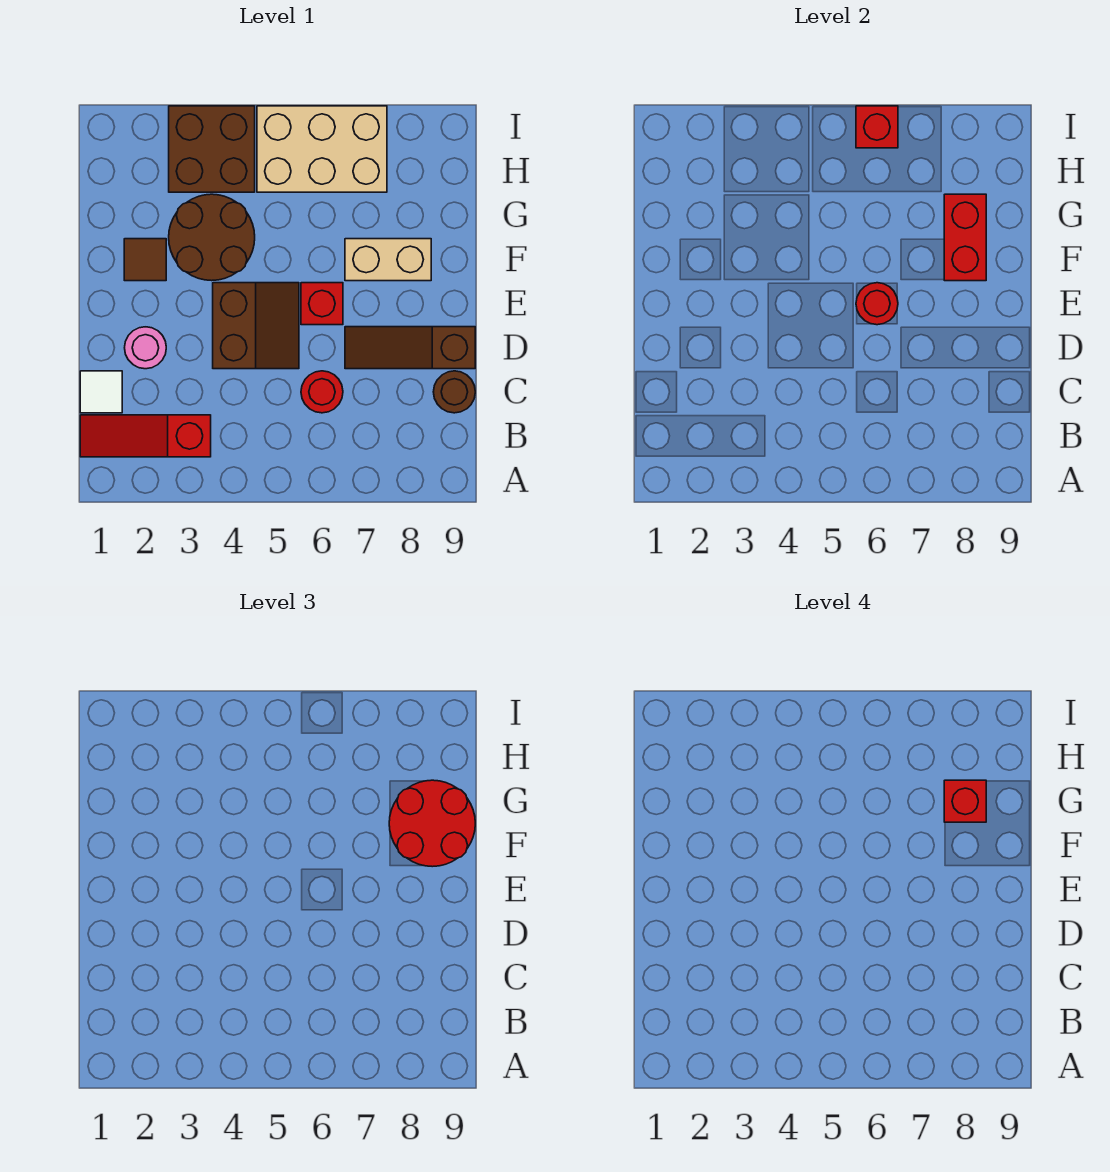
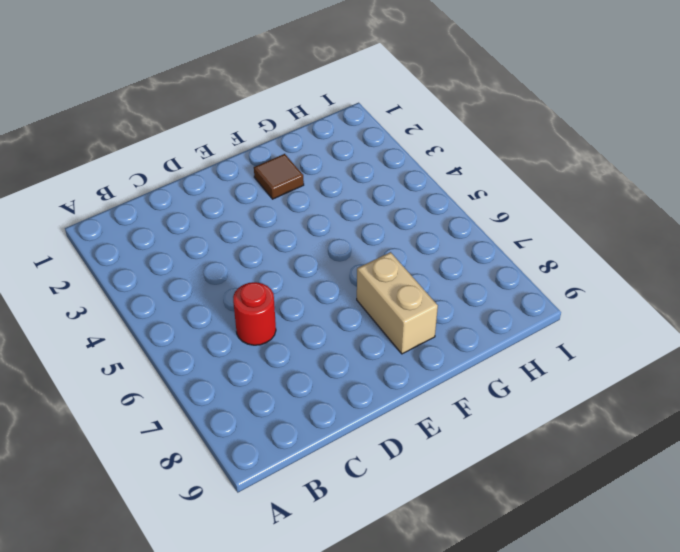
none -> red slope B1:B3 level 1 top 3
none -> white tile C1 level 1
none -> brown round brick C9 level 1

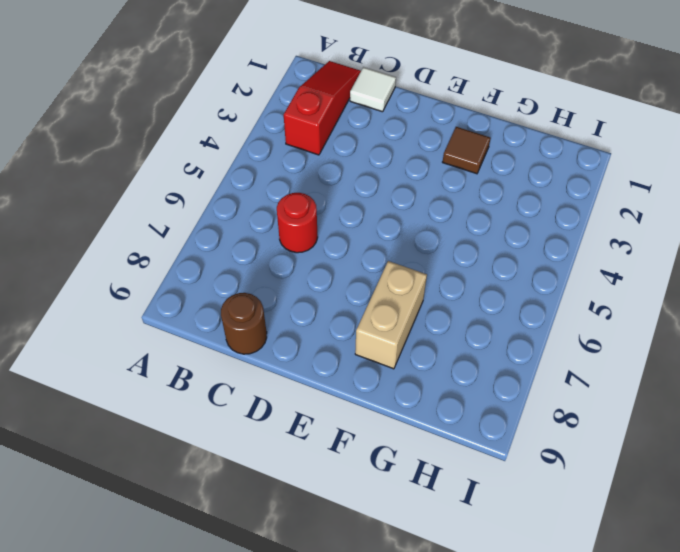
none -> pink round brick D2 level 1
none -> brown slope D4:E5 level 1 top 4
none -> brown slope D7:D9 level 1 top 9

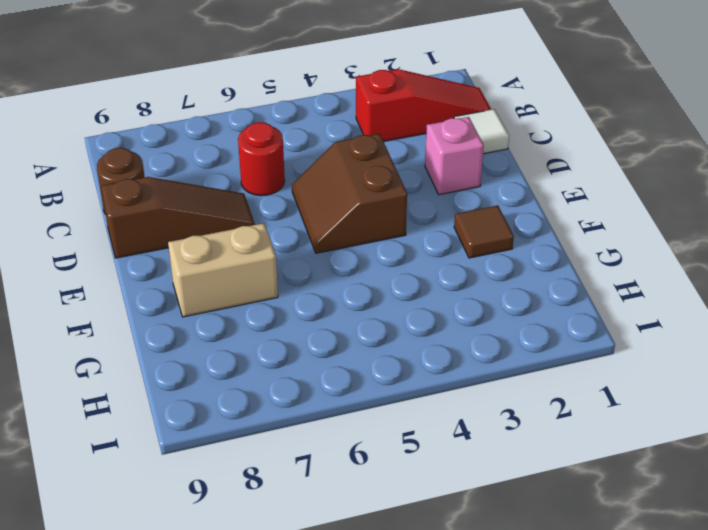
pink brick D2 level 1 -> pink round brick D2 level 1
none -> red brick E6 level 1
none -> brown round brick F3:G4 level 1
none -> brown brick H3:I4 level 1

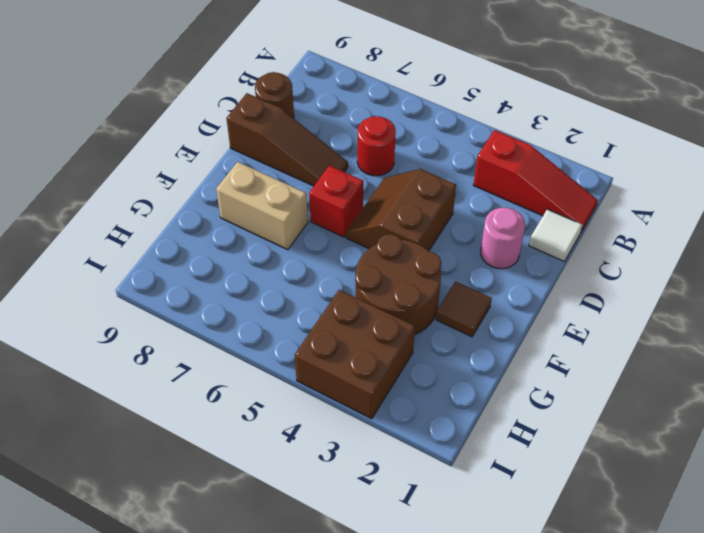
none -> tan brick H5:I7 level 1
none -> red round brick E6 level 2
none -> red brick F8:G8 level 2

